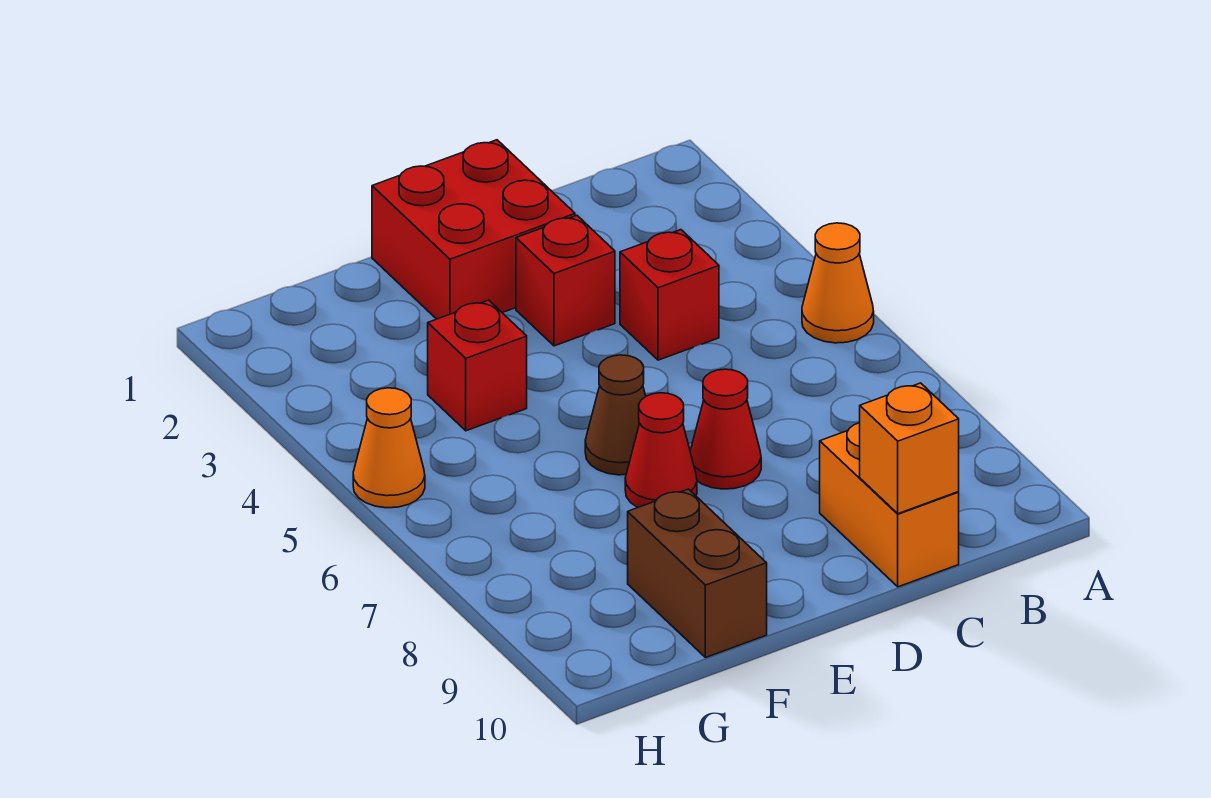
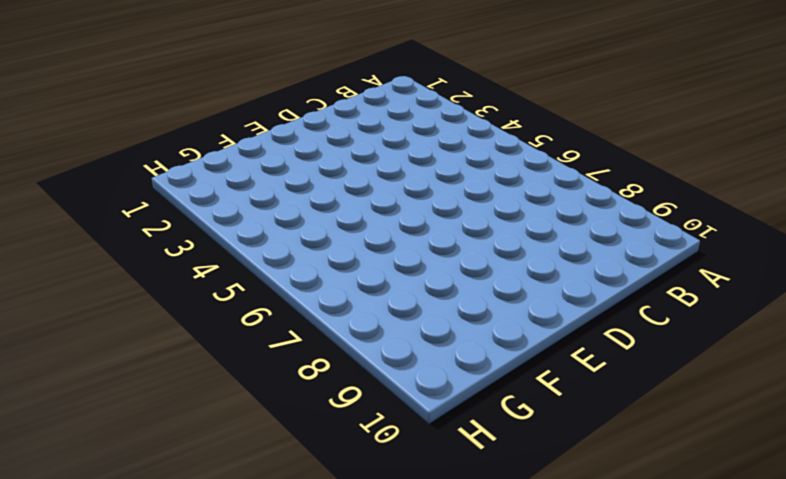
none -> orange cone A5 level 1
none -> red brick C4 level 1
none -> orange brick C9:C10 level 1

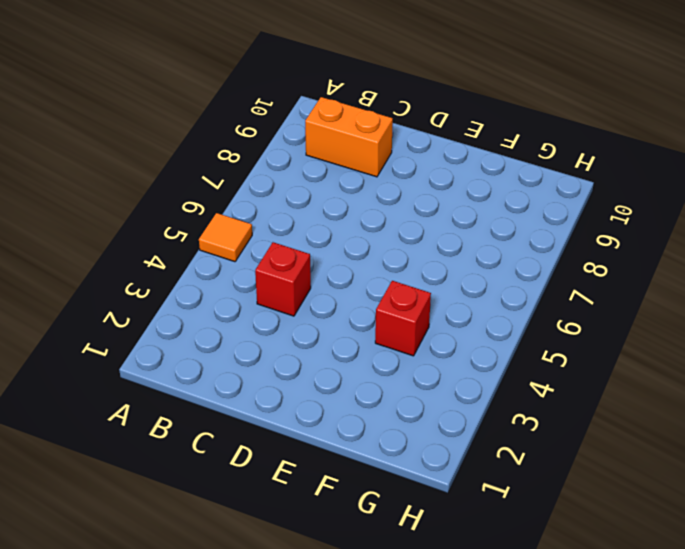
orange tile A5 level 1 -> orange cone A5 level 1
orange brick B9:C9 level 1 -> orange brick C9:C10 level 1
none -> red brick D1:E2 level 1
none -> red brick D3 level 1
none -> red cone D7 level 1

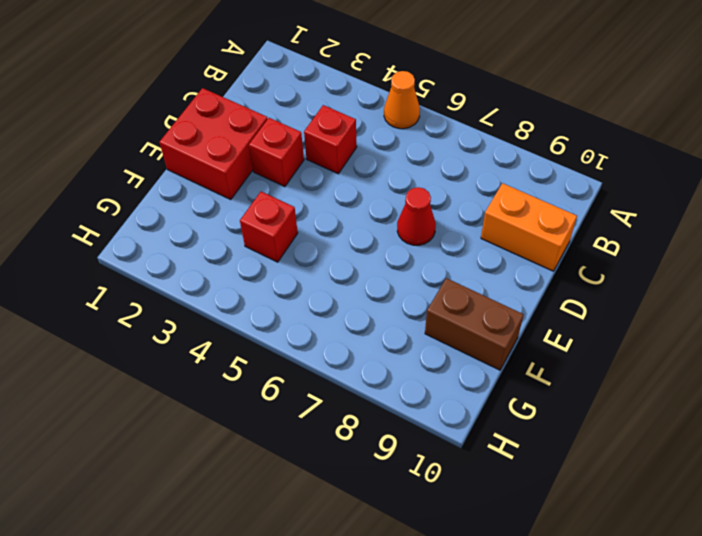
none -> brown cone E6 level 1
none -> red cone E7 level 1
none -> orange cone H5 level 1

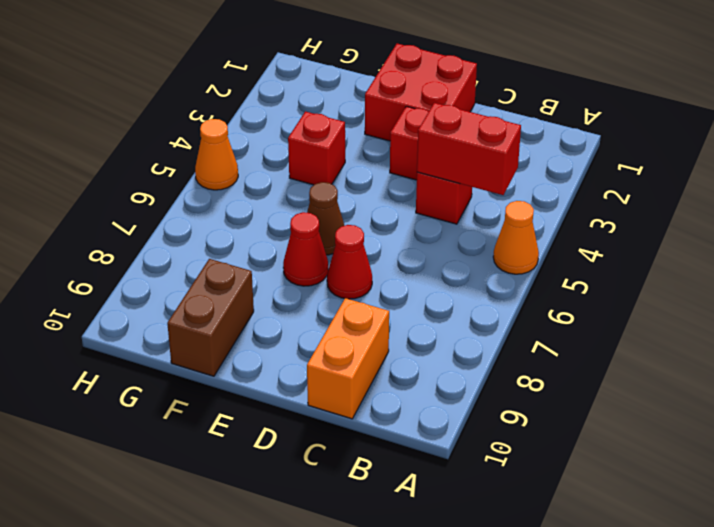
red brick B4:C4 level 2 -> none
none -> orange brick C10 level 2

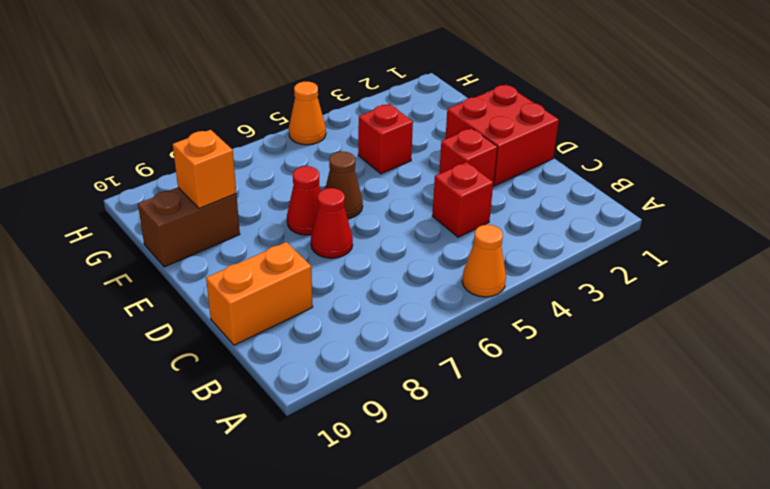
orange brick F9 level 2 -> orange brick C10 level 2

